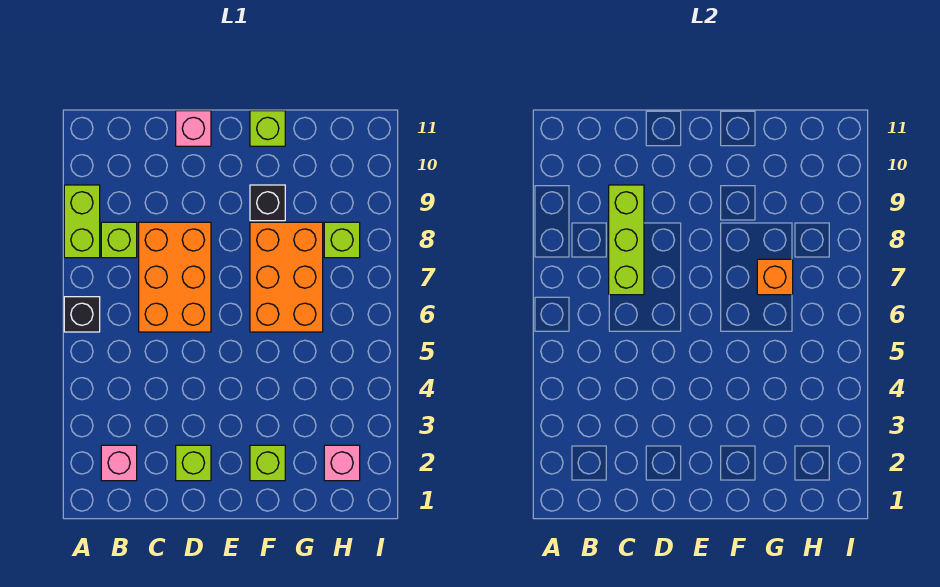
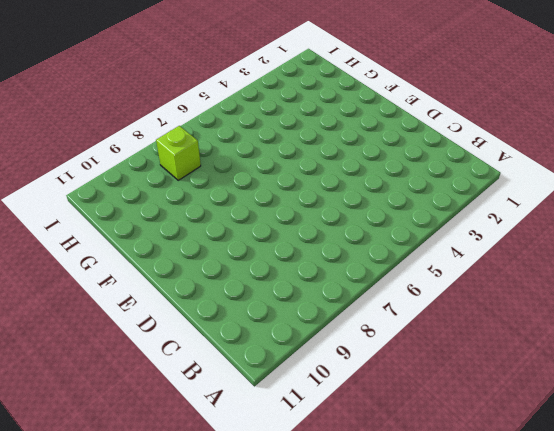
none -> black brick A6 level 1
none -> lime brick A8:A9 level 1
none -> pink brick B2 level 1

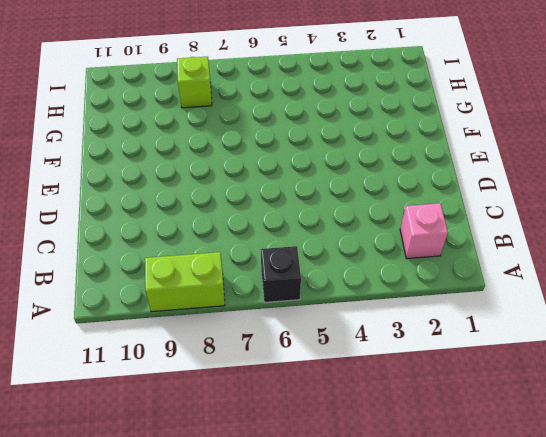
none -> lime brick B8 level 1
none -> orange brick C6:D8 level 1
none -> lime brick D2 level 1

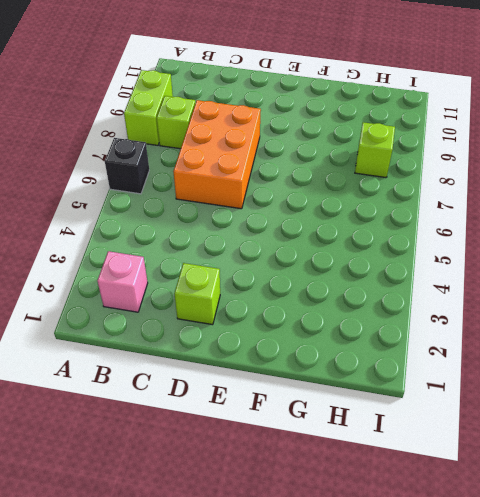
none -> pink brick D11 level 1
none -> lime brick F2 level 1
none -> orange brick F6:G8 level 1

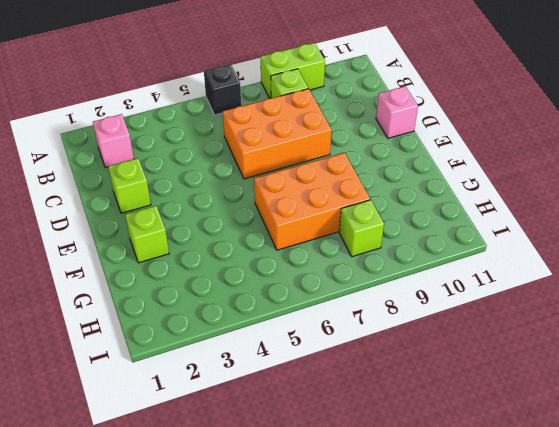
none -> black brick F9 level 1
none -> lime brick F11 level 1
none -> pink brick H2 level 1

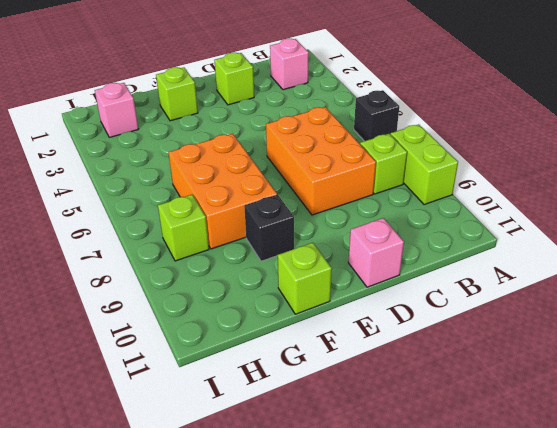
none -> lime brick C7:C9 level 2
none -> orange brick G7 level 2

